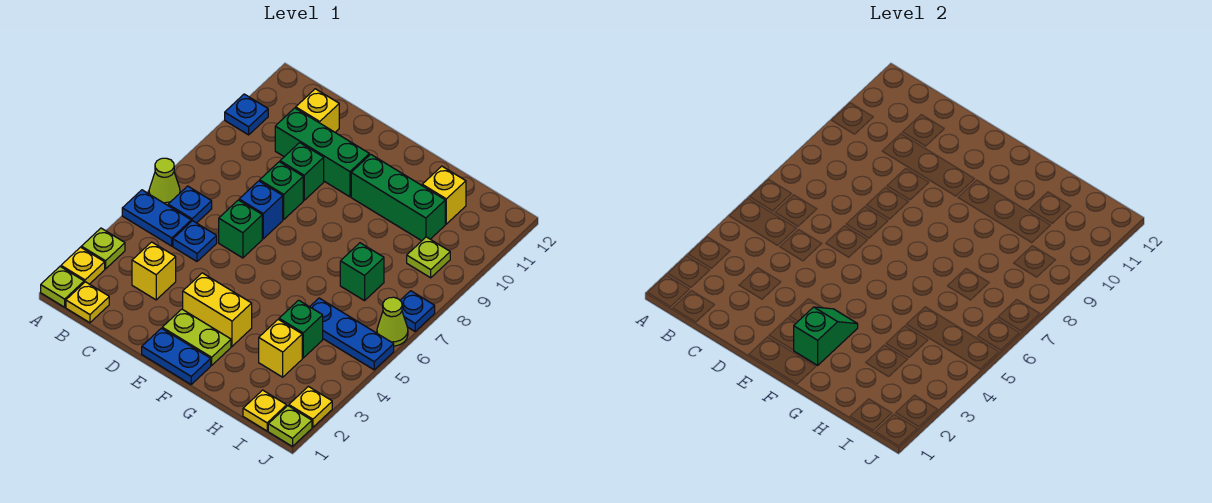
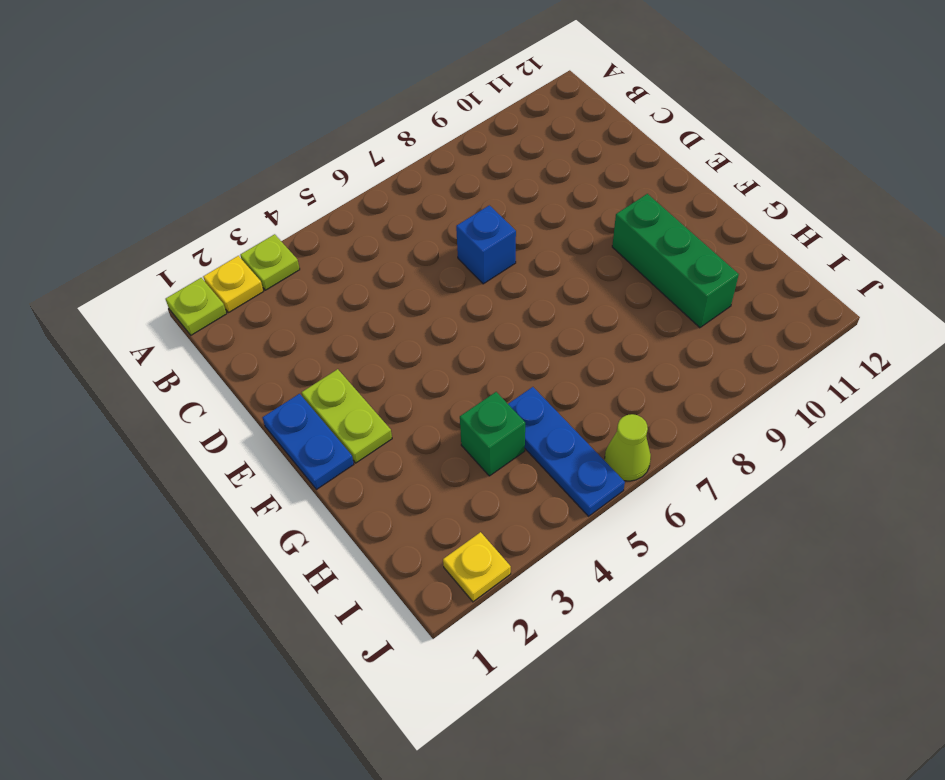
none -> blue plate A5:B5 level 1
none -> lime cone A6 level 1
none -> blue plate A10 level 1
none -> yellow plate B1 level 1

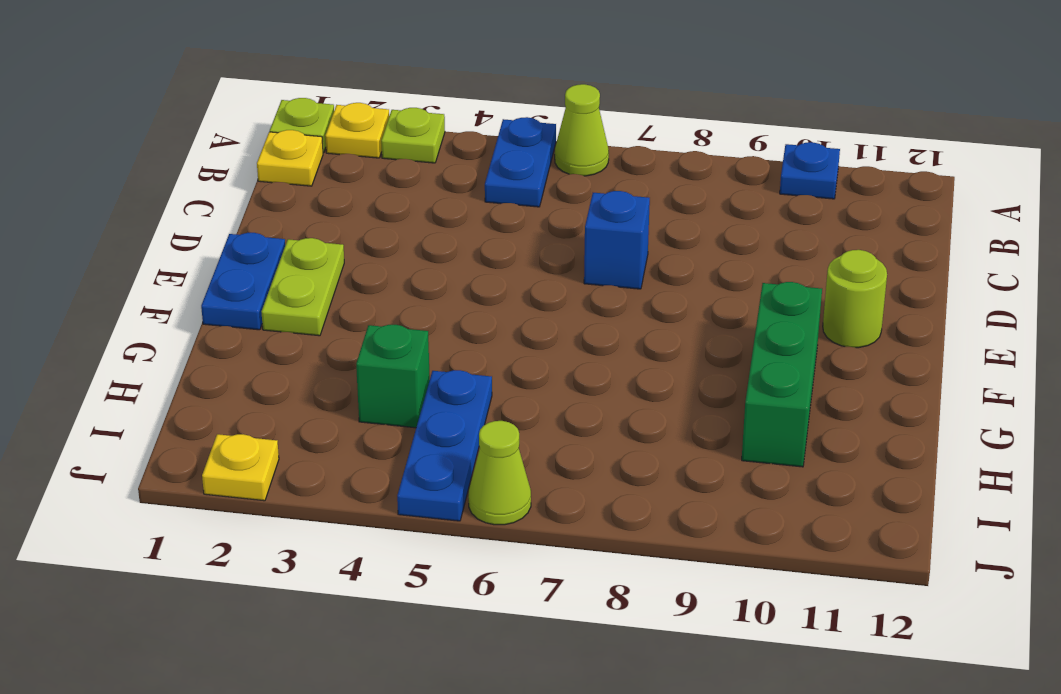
lime round brick E11 level 1 -> none
none -> blue plate B6 level 1
none -> yellow brick C3 level 1
none -> blue plate C5 level 1
none -> green brick C10:E10 level 1

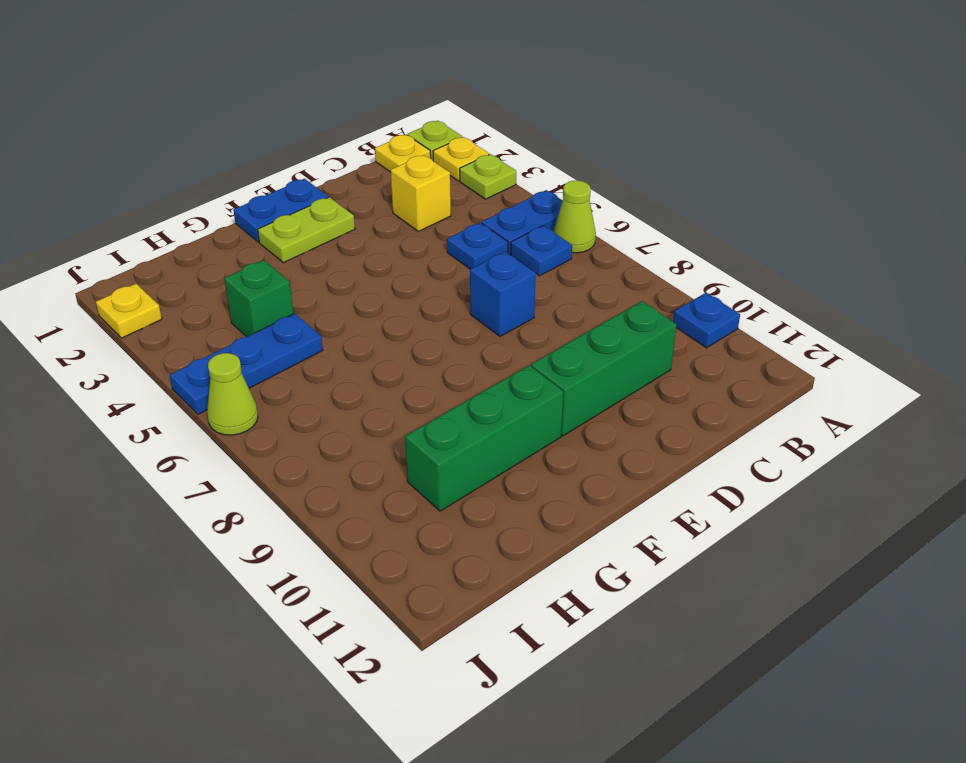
none -> yellow brick C11 level 1
none -> green brick D6 level 1
none -> green brick D8 level 1
none -> green brick D9 level 1

